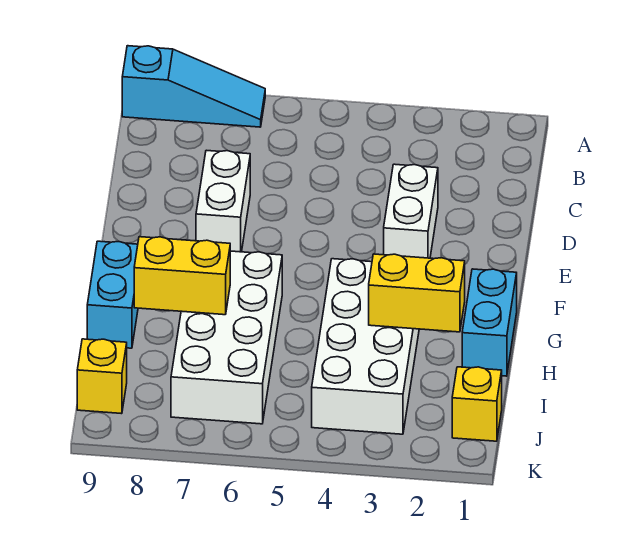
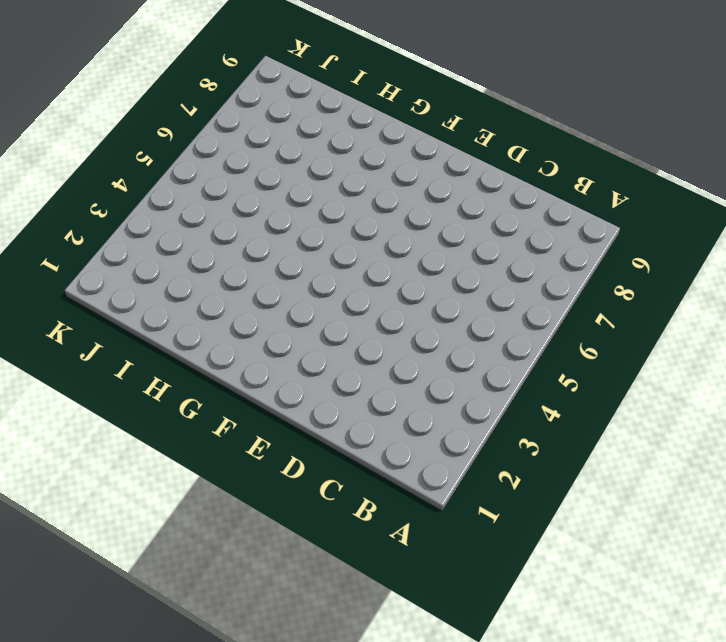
none -> cyan slope A7:A9 level 1 top 9
none -> white brick D3:E3 level 1

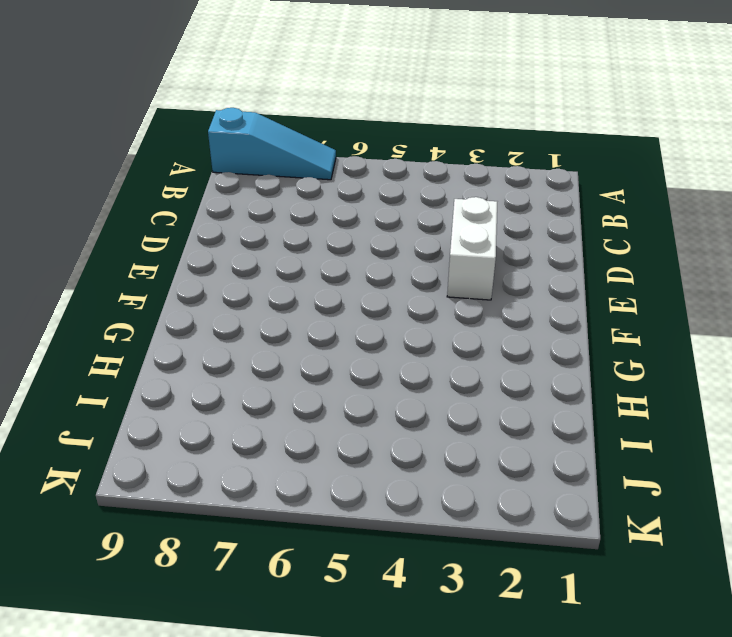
none -> white brick D7:E7 level 1
none -> cyan brick G1:H1 level 1

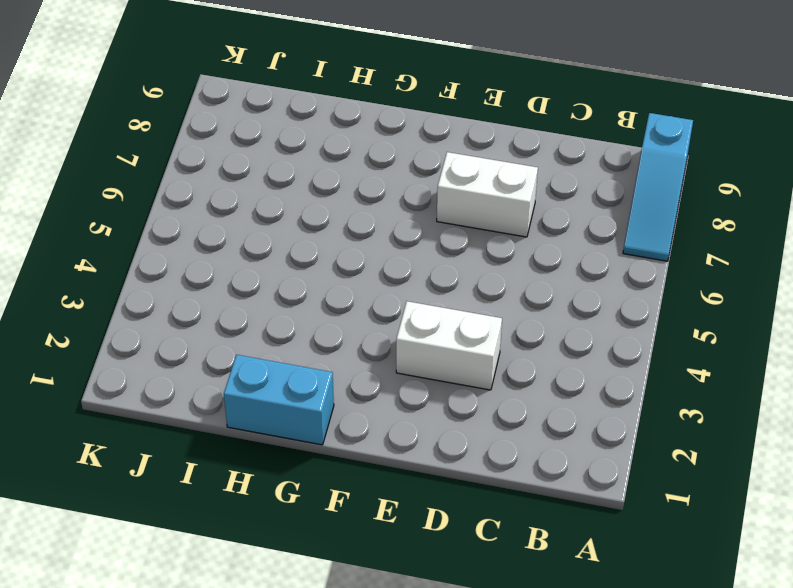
none -> white brick G3:J4 level 1
none -> white brick G6:J7 level 1

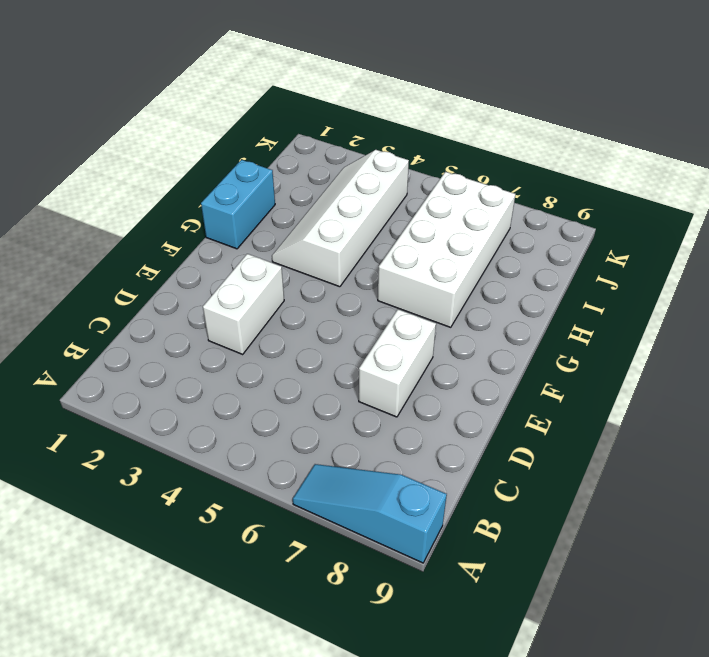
white slope G3:J4 level 1 top 4 -> white brick G3:J4 level 1
none -> cyan brick G9:H9 level 1
none -> yellow brick J1 level 1

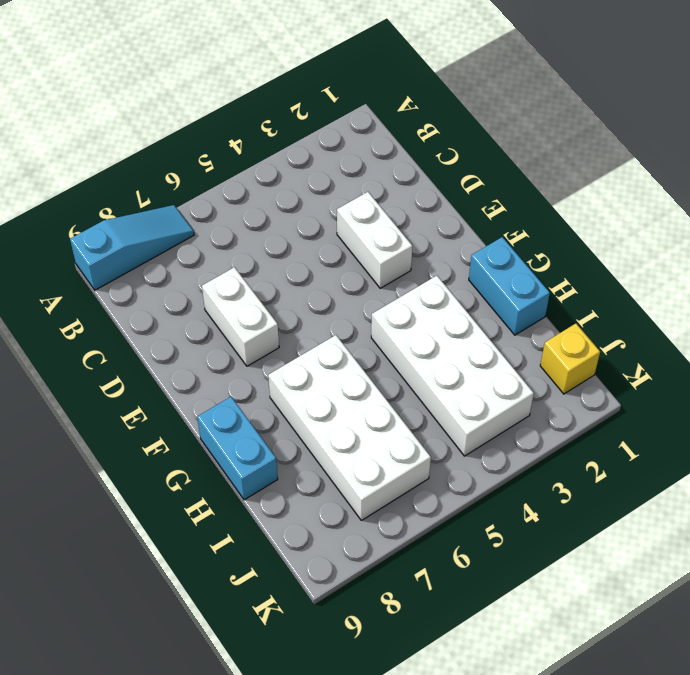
none -> yellow brick J9 level 1
none -> yellow brick H2:H3 level 2

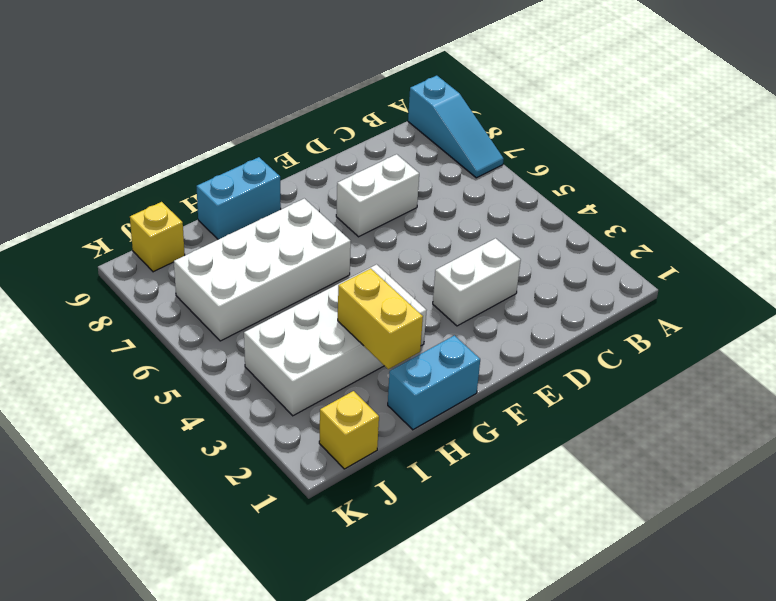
none -> yellow brick H7:H8 level 2

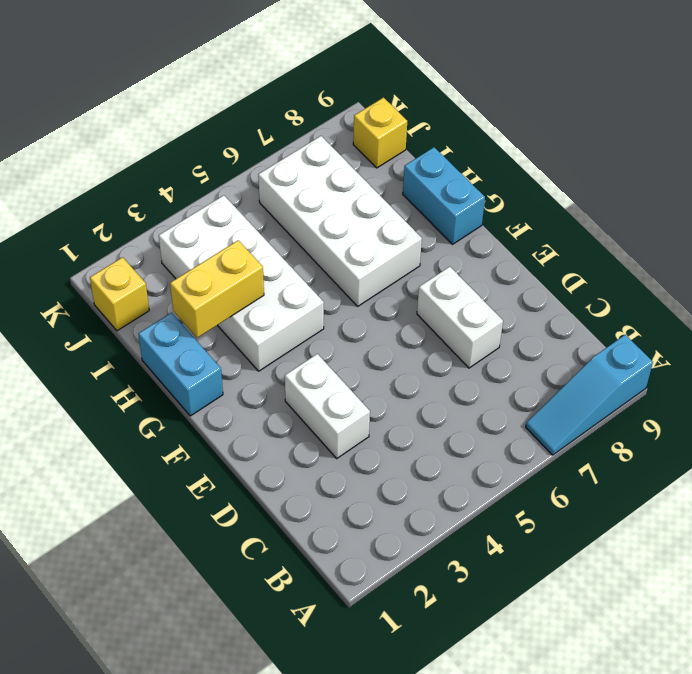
none -> yellow brick H7:H8 level 2

